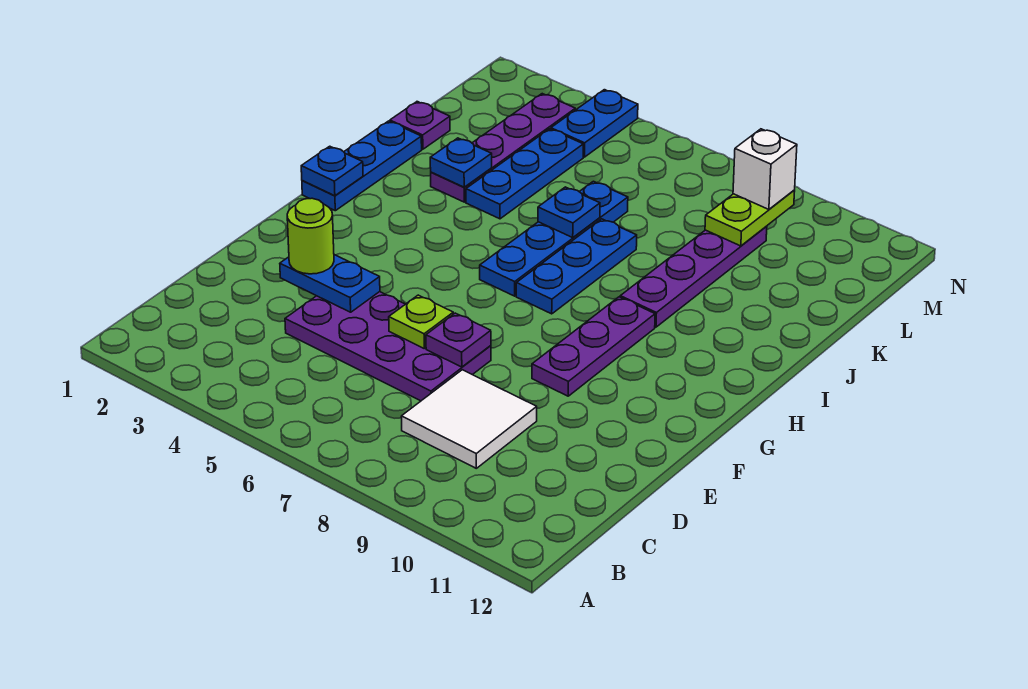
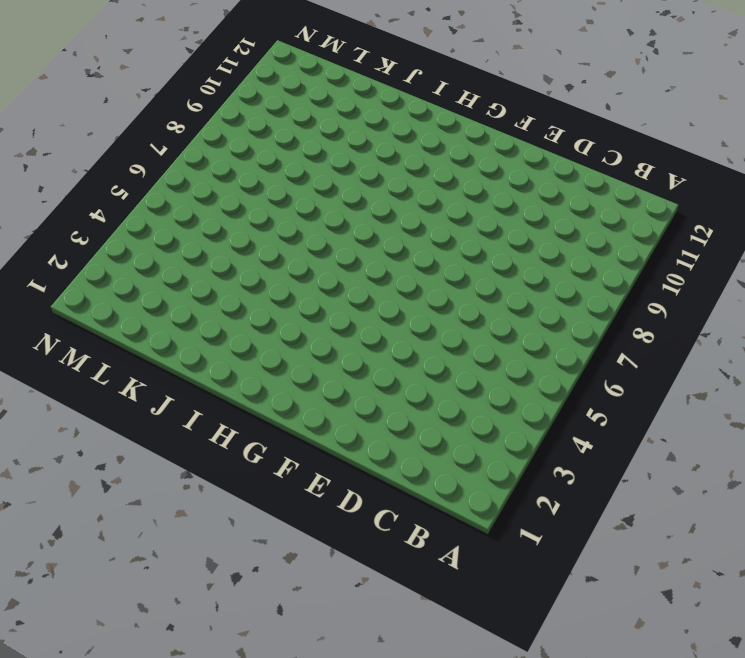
none -> white tile C8:D9 level 1
none -> purple plate D4:E7 level 1
none -> purple plate F9:H9 level 1

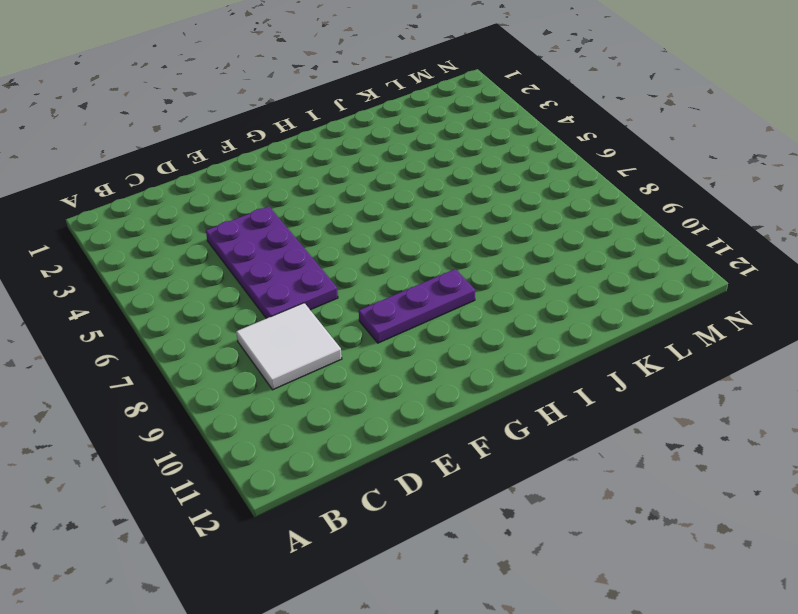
none -> blue plate H1:J1 level 1
none -> blue plate H6:K6 level 1
none -> blue plate H7:J7 level 1

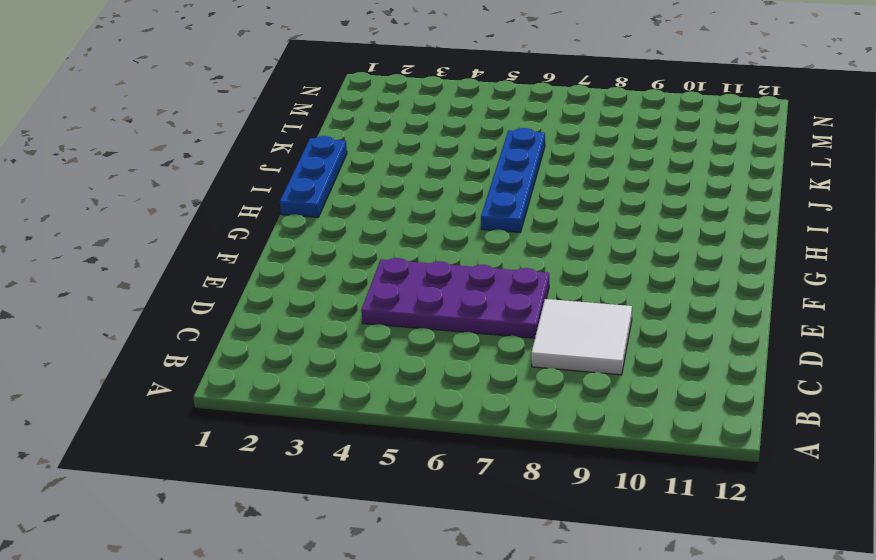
none -> purple plate F9:H9 level 1
none -> blue plate H7:J7 level 1
none -> purple plate I9:L9 level 1

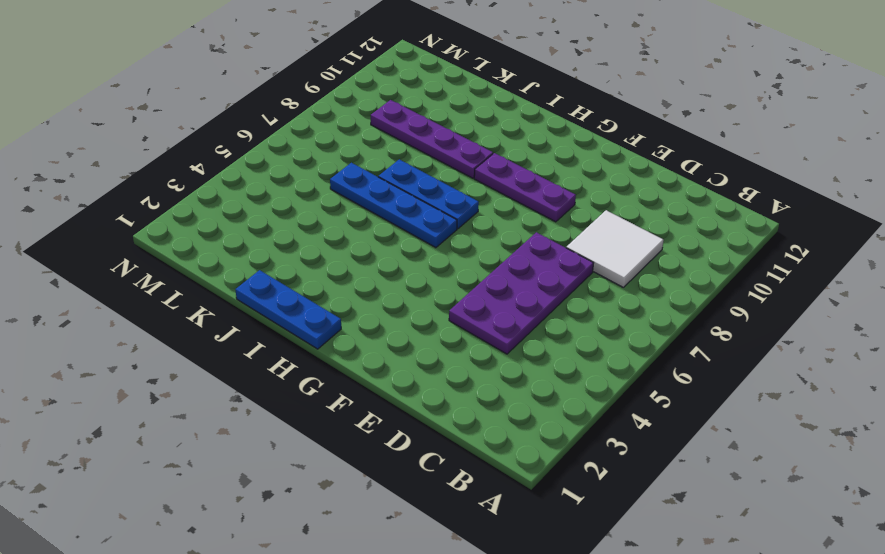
none -> purple plate J3:M3 level 1
none -> blue plate J4:L4 level 1
none -> purple plate K1 level 1

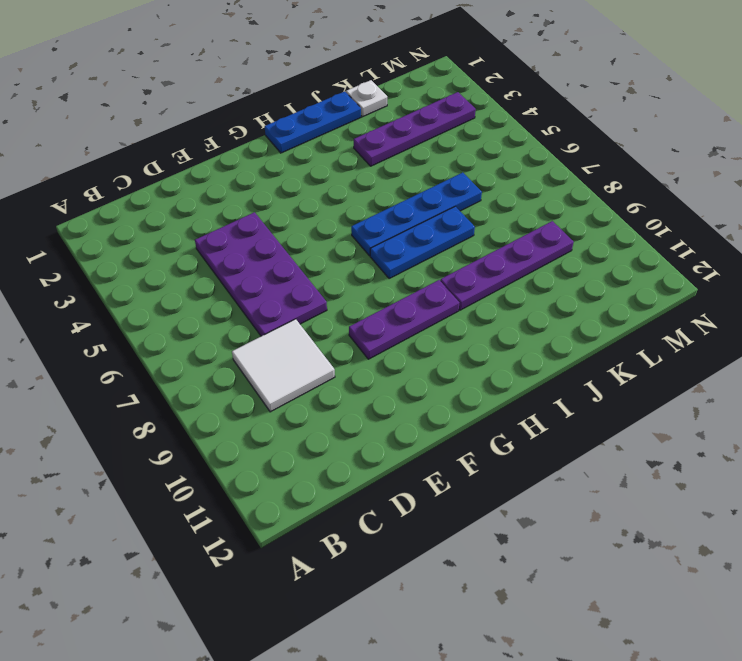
white plate K1 level 1 -> purple plate K1 level 1
none -> blue plate J4:L4 level 1
none -> blue plate M4:N4 level 1
none -> blue plate E3:E4 level 2

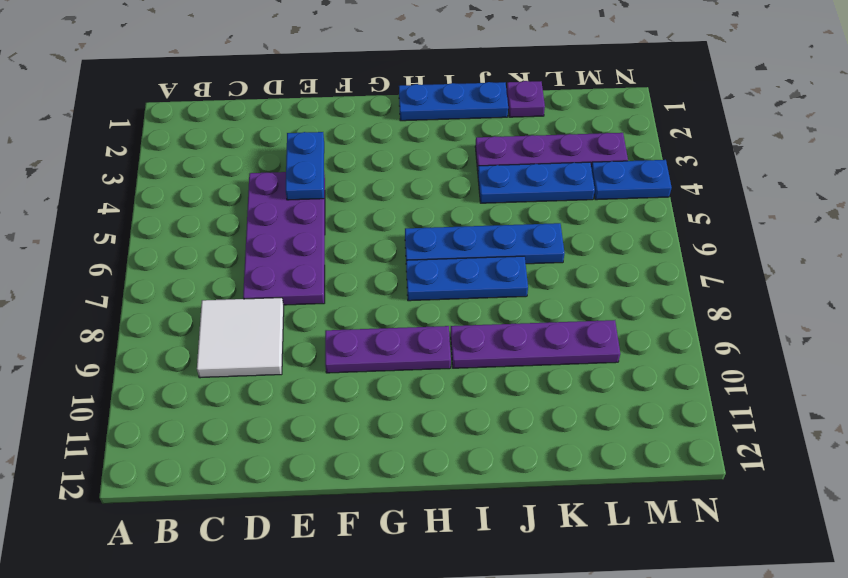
none -> lime plate E6 level 2
none -> purple plate E7 level 2
none -> blue plate H1 level 2

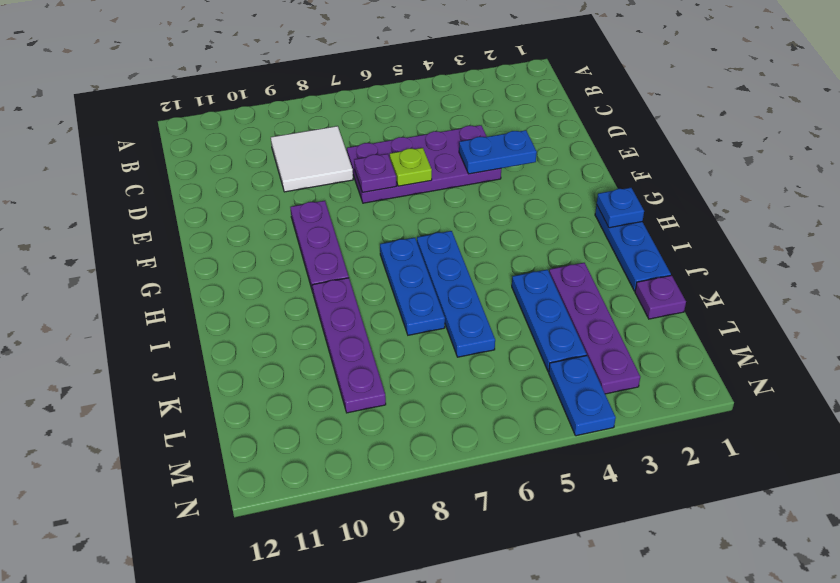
none -> blue plate J3 level 2
none -> blue plate J6 level 2
none -> lime plate L9:M9 level 2

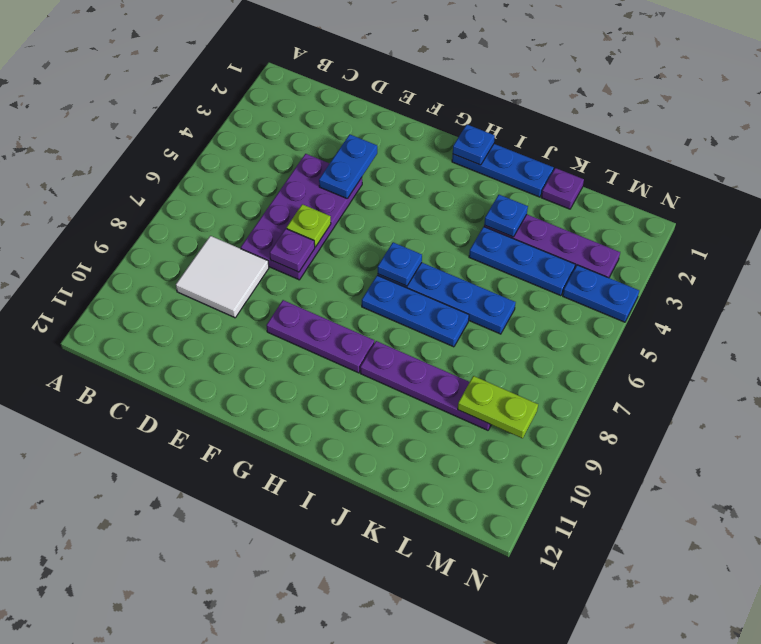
blue plate H6 level 2 -> blue plate J6 level 2
none -> lime round brick E3 level 3
none -> white brick M9 level 3

